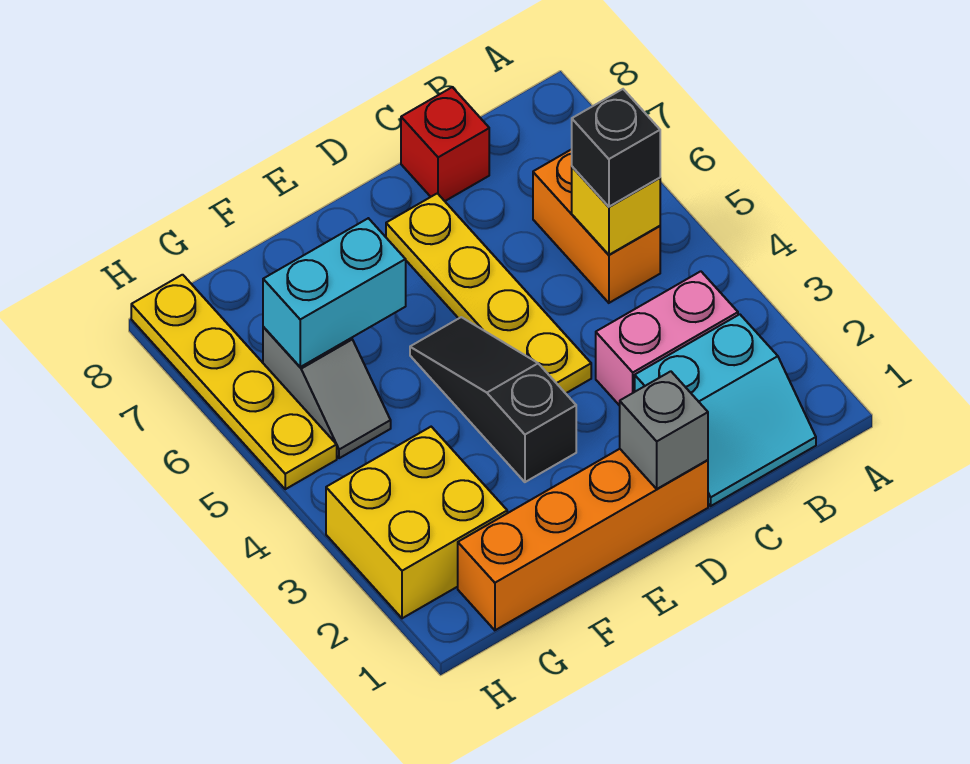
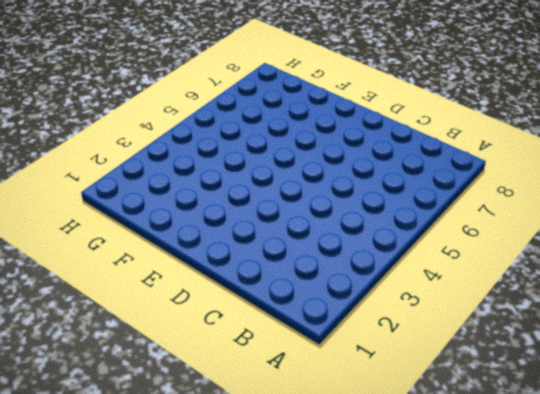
none -> cyan slope B1:C2 level 1 top 2
none -> pink brick B3:C3 level 1
none -> orange brick B5:B6 level 1

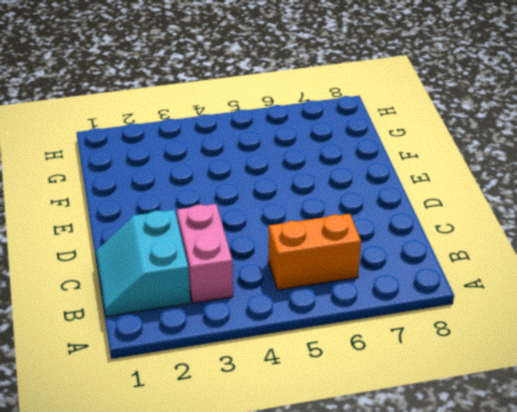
none -> red brick C8 level 1
none -> orange brick D1:G1 level 1
none -> yellow plate D4:D7 level 1

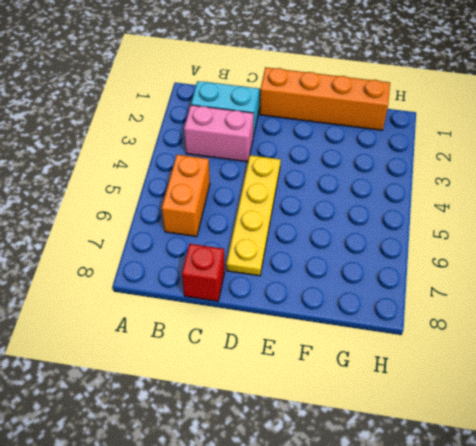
none -> black slope E3:E5 level 1 top 3
none -> yellow brick G2:H3 level 1
none -> grey slope G5:G6 level 1 top 6

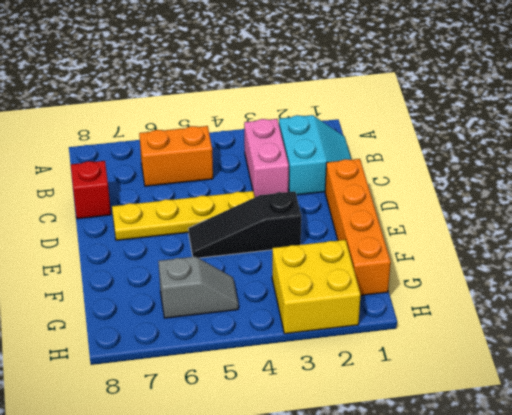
none -> yellow plate H5:H8 level 1
none -> yellow brick B5 level 2
none -> grey brick D1 level 2

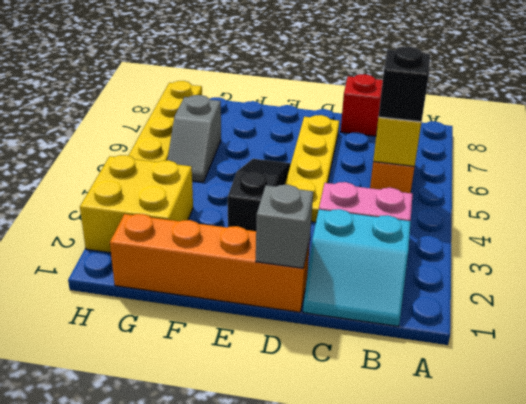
none -> cyan brick F6:G6 level 2

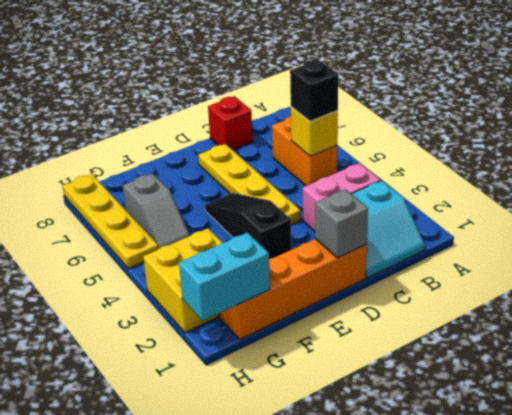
cyan brick G1:H1 level 2 -> cyan brick F6:G6 level 2

